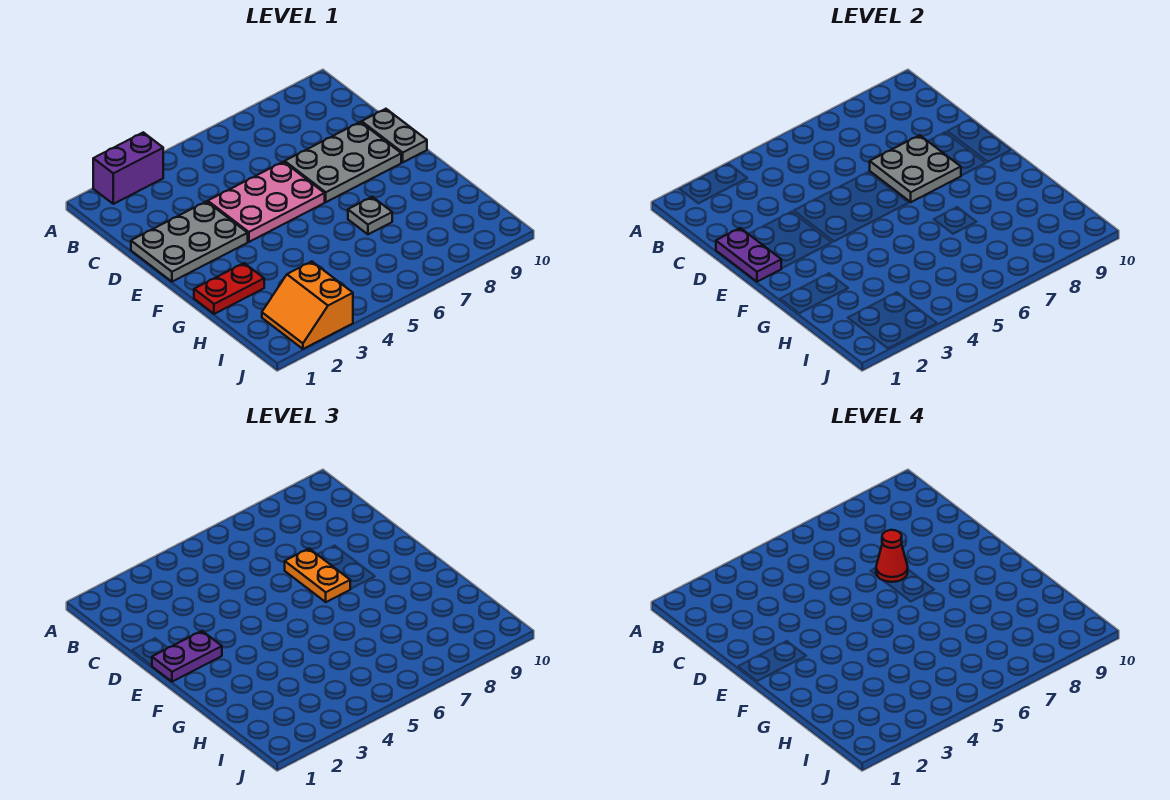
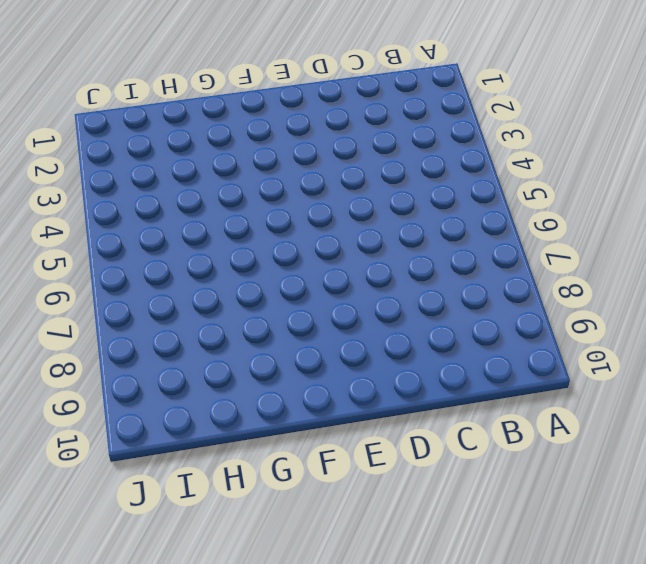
none -> purple brick A2:A3 level 1
none -> grey plate D1:E3 level 1
none -> pink plate D4:E6 level 1

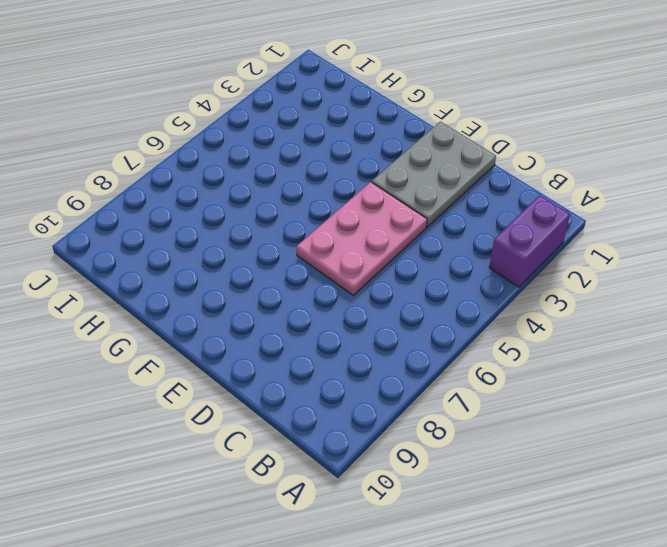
none -> grey plate D7:E9 level 1
none -> grey plate D10:E10 level 1
none -> red plate G1:G2 level 1

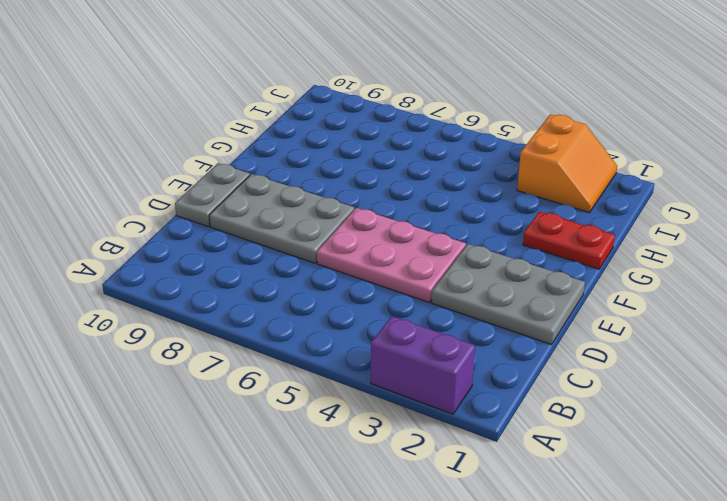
none -> grey plate G7 level 1
none -> purple plate D1:E1 level 2
none -> grey plate D7:E8 level 2

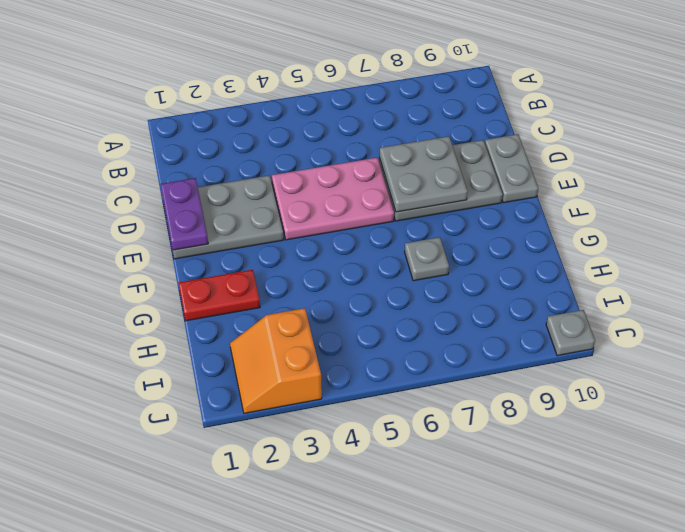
grey plate J10 level 1 -> none
none -> purple brick A2:A3 level 1
none -> orange plate D7:E7 level 3
none -> purple plate E1:E2 level 3

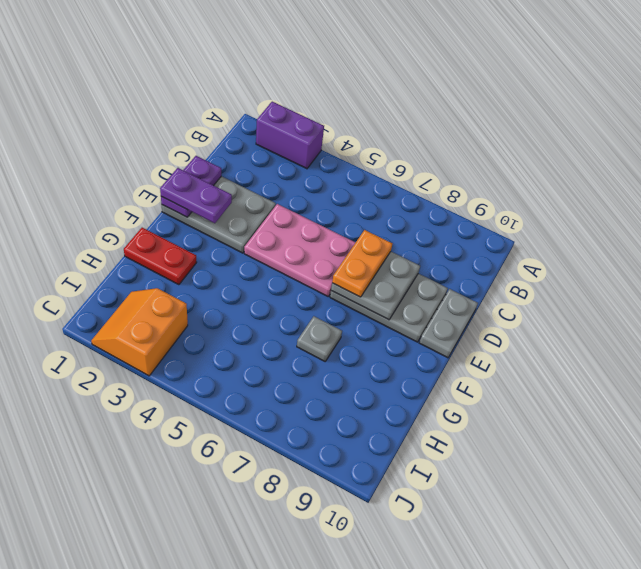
none -> red cone D7 level 4

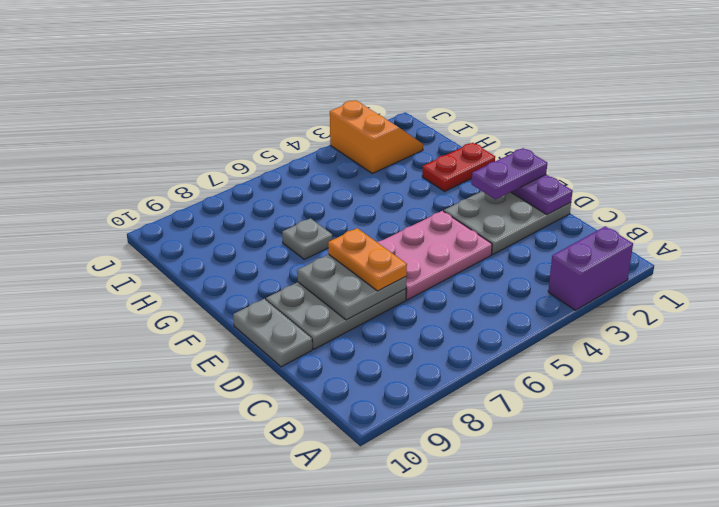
none -> red cone D7 level 4

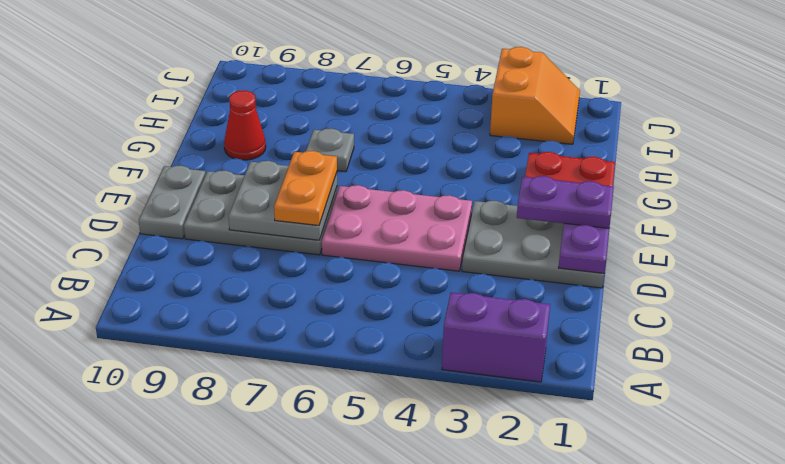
red cone G9 level 1 -> red cone D7 level 4

